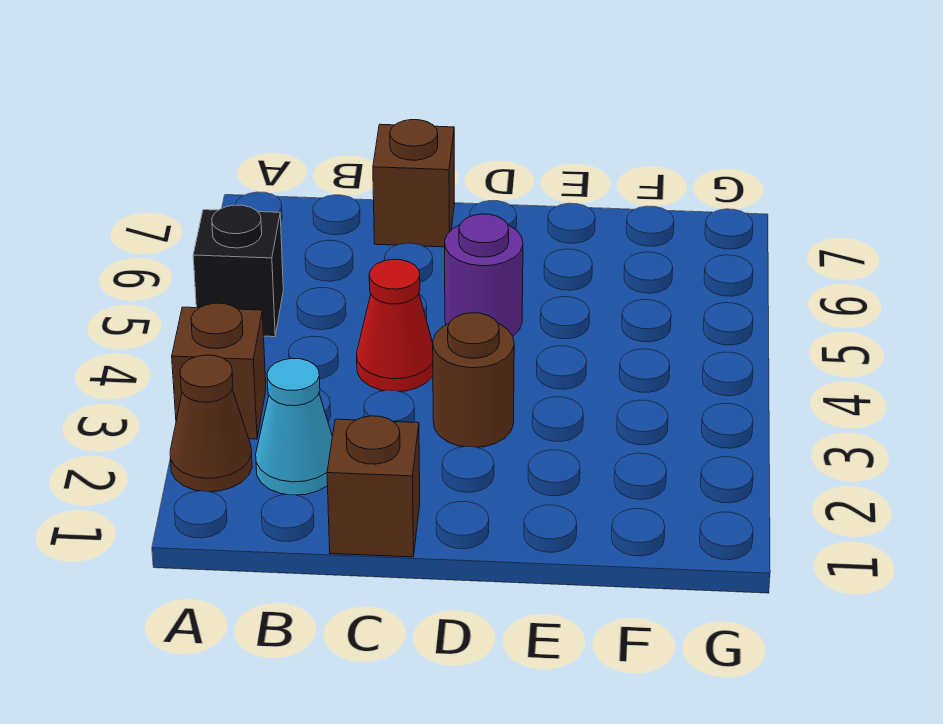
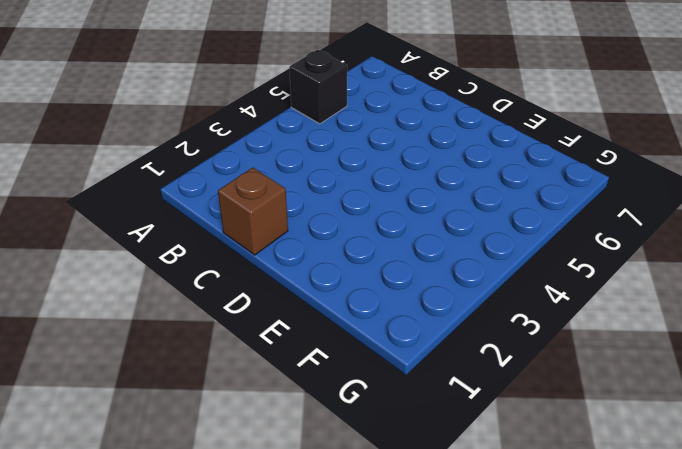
none -> brown cone A2 level 1
none -> brown brick A3 level 1

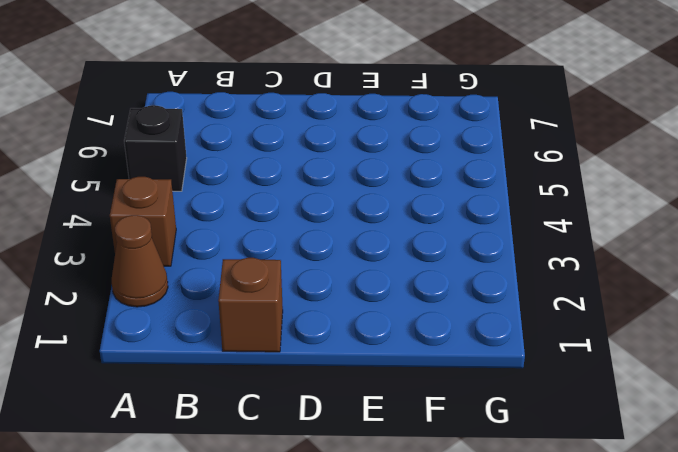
none -> cyan cone B2 level 1
none -> red cone C4 level 1

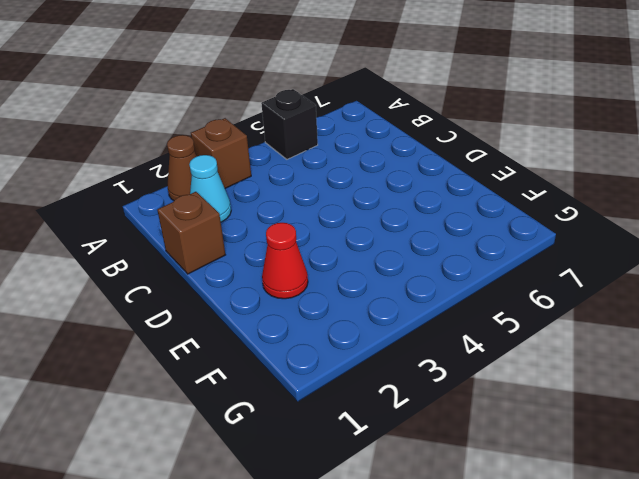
red cone E2 level 1 -> red cone C4 level 1
none -> brown brick C7 level 1
none -> brown round brick D3 level 1

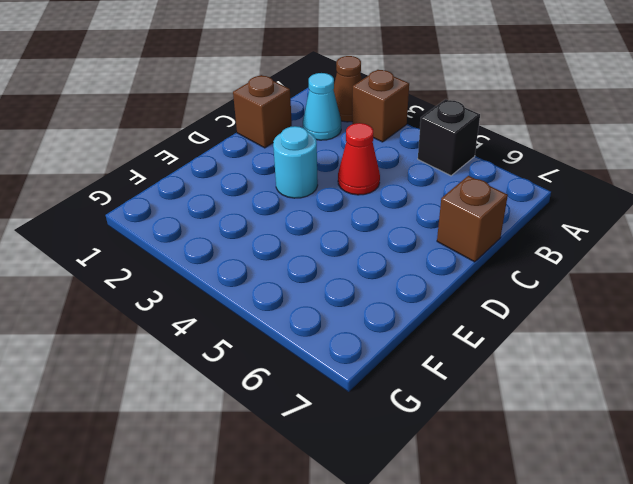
cyan round brick D3 level 1 -> brown round brick D3 level 1
none -> purple round brick D5 level 1

